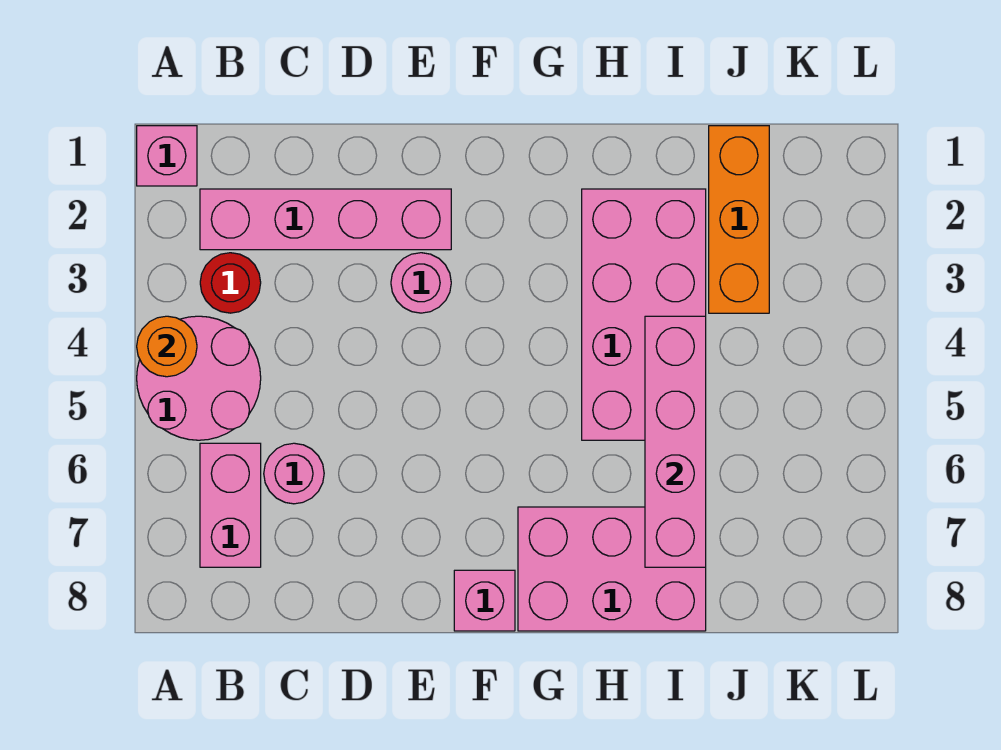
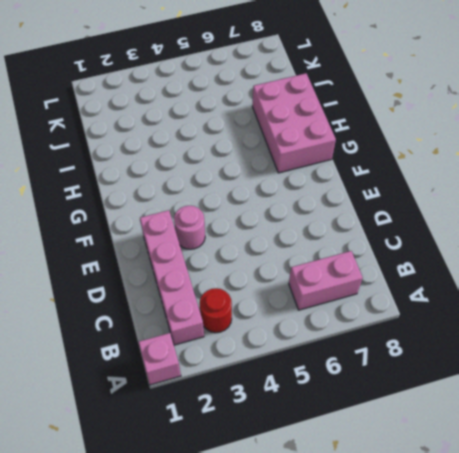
none -> pink round brick A4:B5 level 1
none -> pink round brick C6 level 1
none -> pink brick F8 level 1

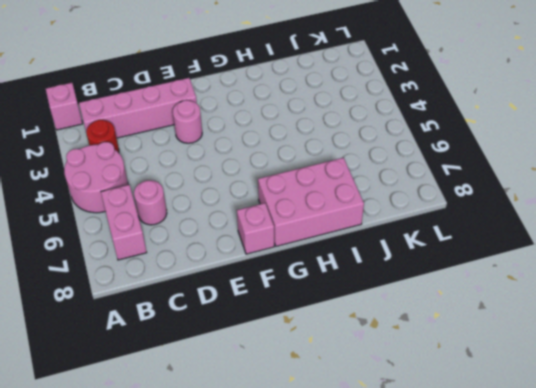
none -> pink brick H2:I5 level 1
none -> orange brick J1:J3 level 1
none -> orange round brick A4 level 2

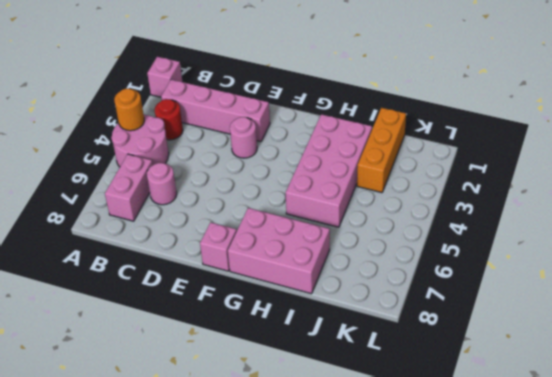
none -> pink brick I4:I7 level 2

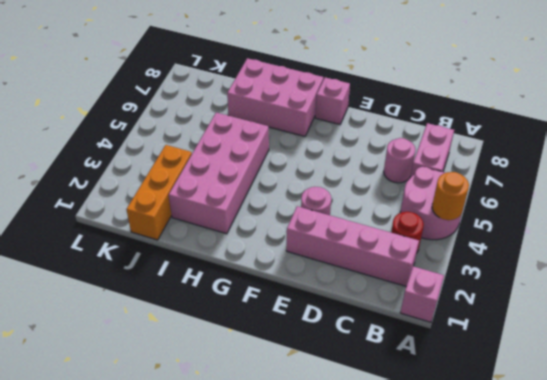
none -> pink brick I4:I7 level 2

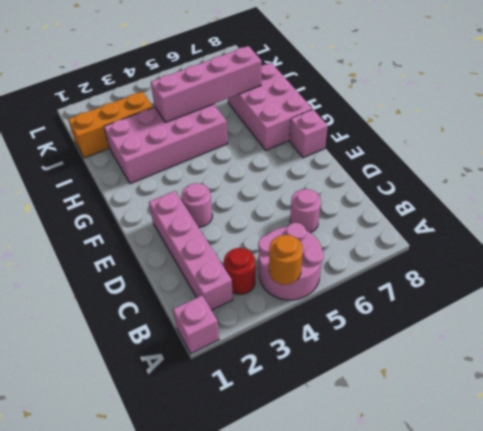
none -> pink brick B6:B7 level 1

